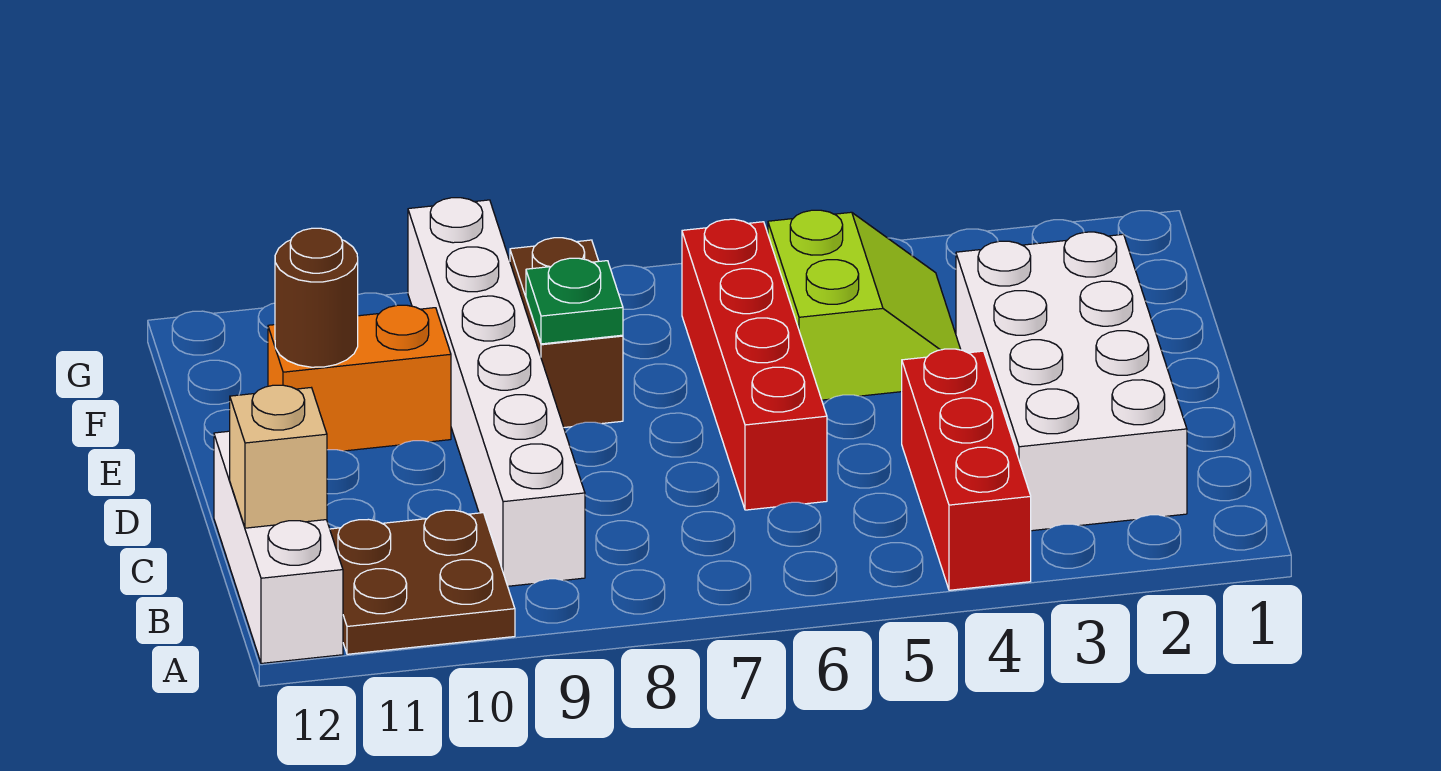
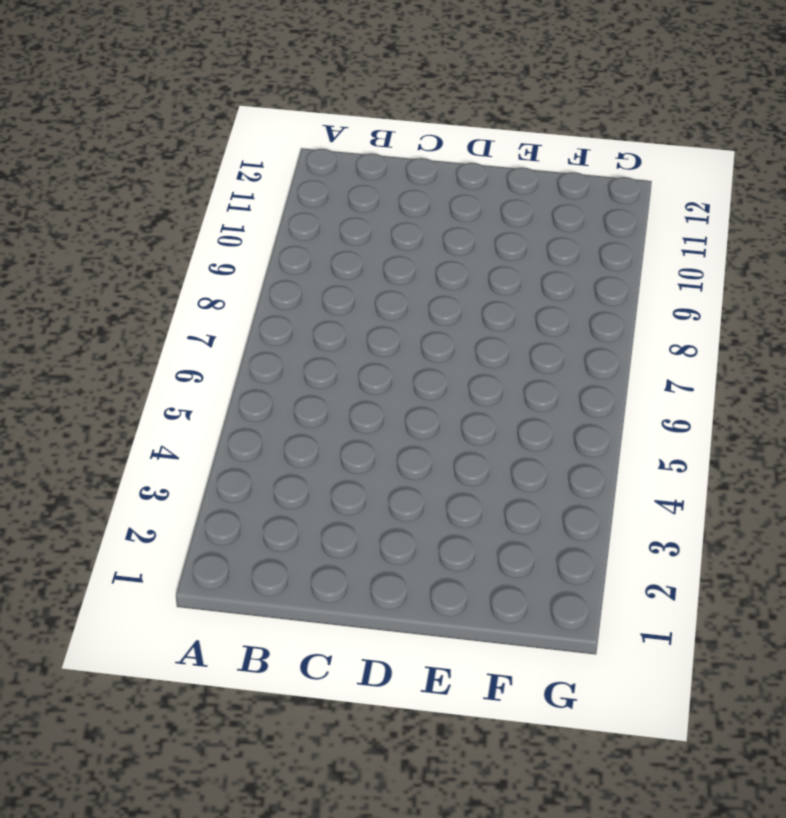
none -> red brick A4:C4 level 1
none -> brown plate A10:B11 level 1
none -> white brick A12:C12 level 1

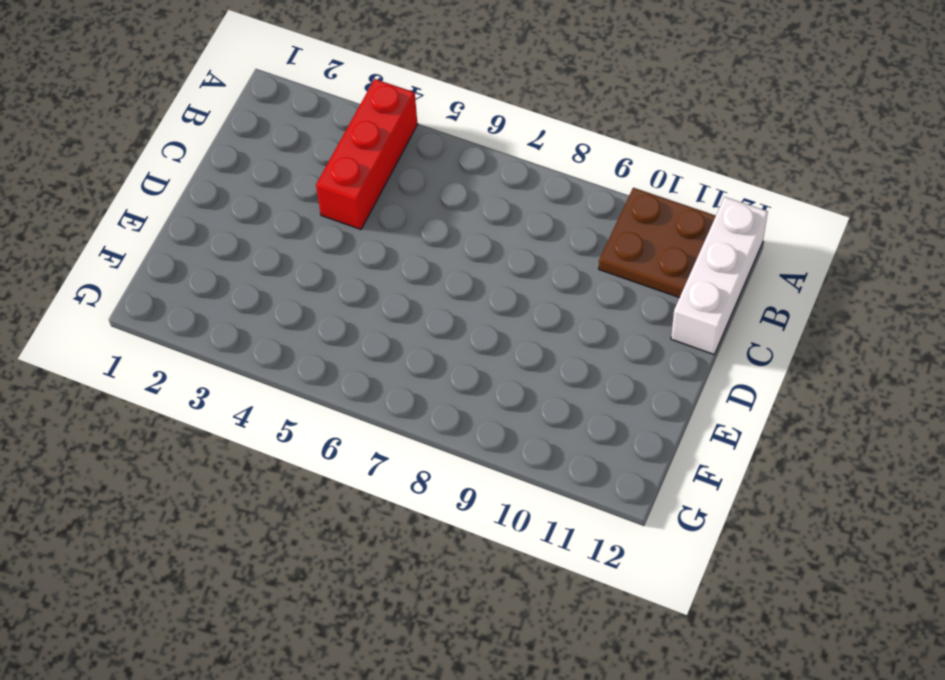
none -> white brick B2:E3 level 1
none -> white brick B9:G9 level 1
none -> red brick C6:F6 level 1

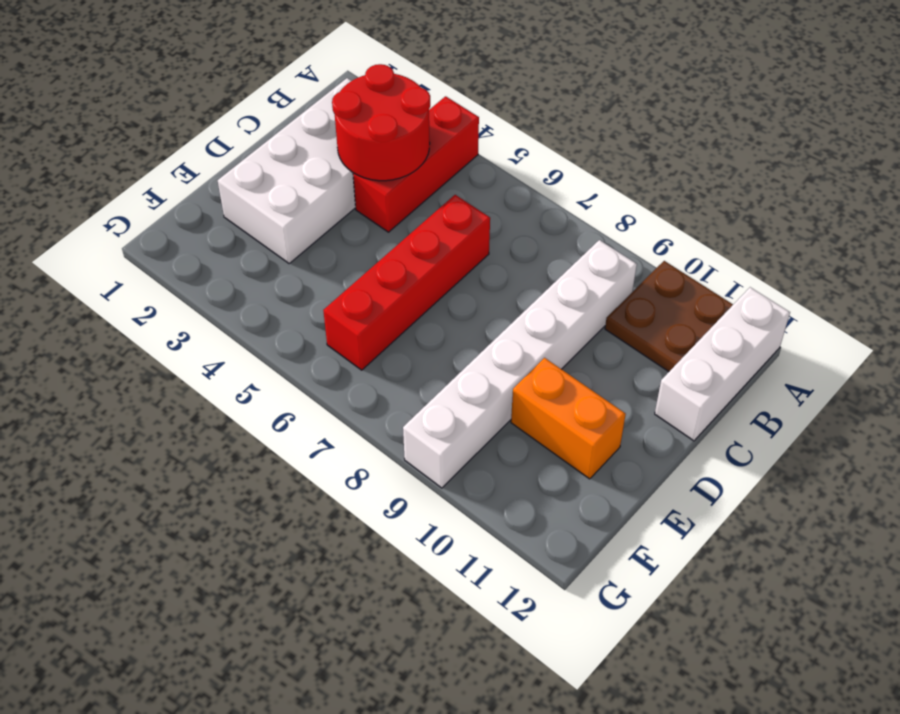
red round brick B3:C4 level 2 -> none
none -> lime slope E4:F5 level 1 top 5
none -> brown brick E8:F8 level 1
none -> tan brick B12 level 2

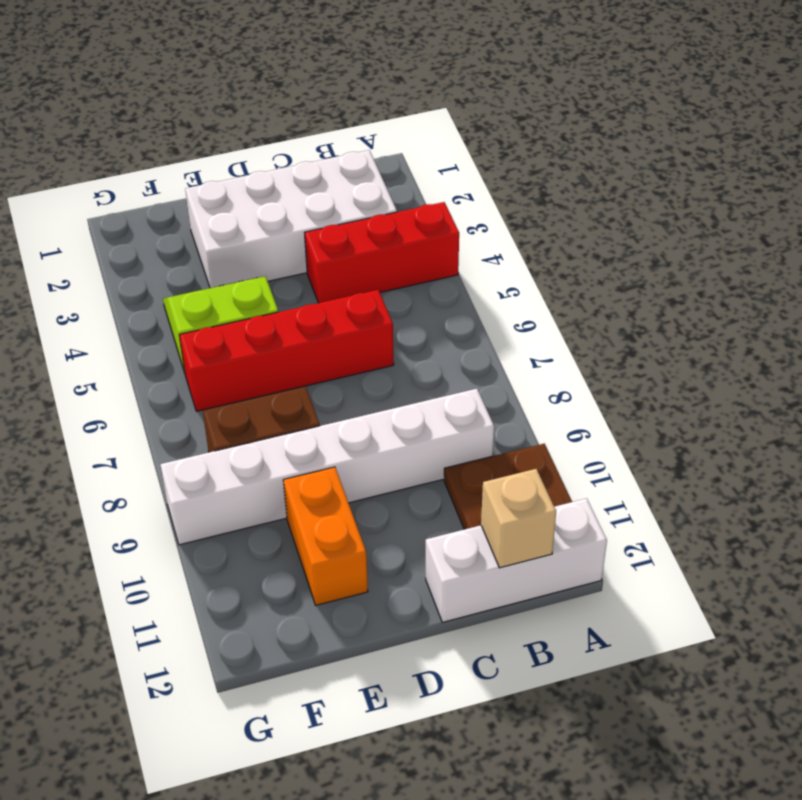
none -> green plate E8 level 2
none -> brown round brick E11 level 2

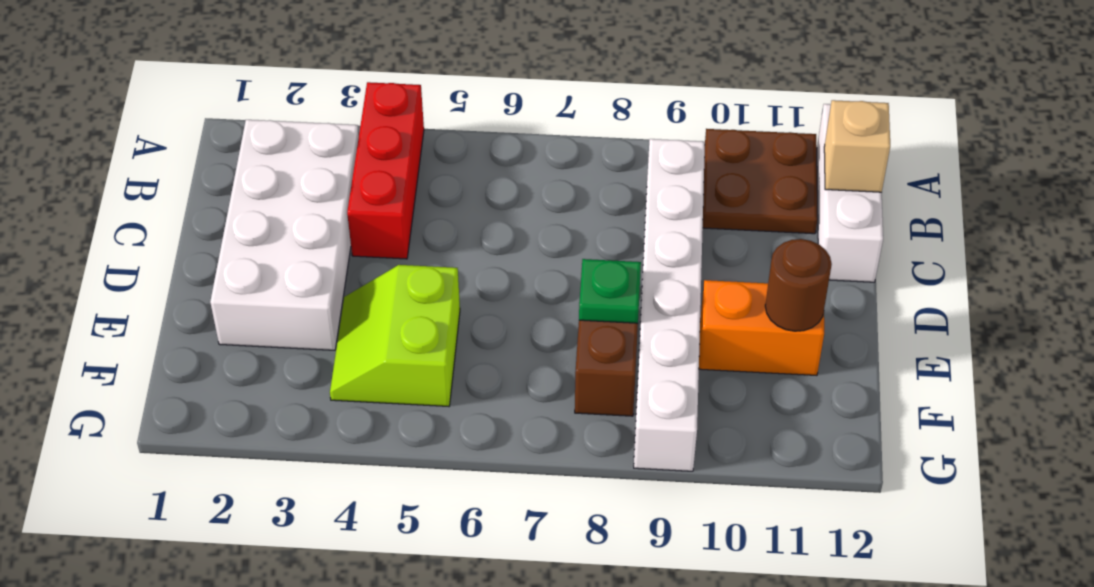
none -> red brick C6:F6 level 1

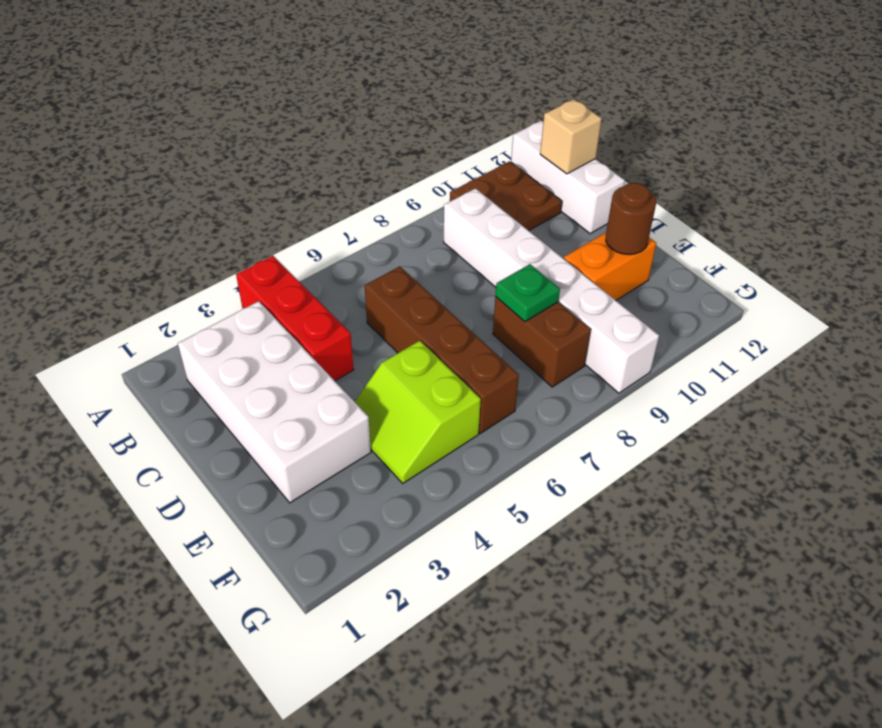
brown brick C6:F6 level 1 -> red brick C6:F6 level 1

